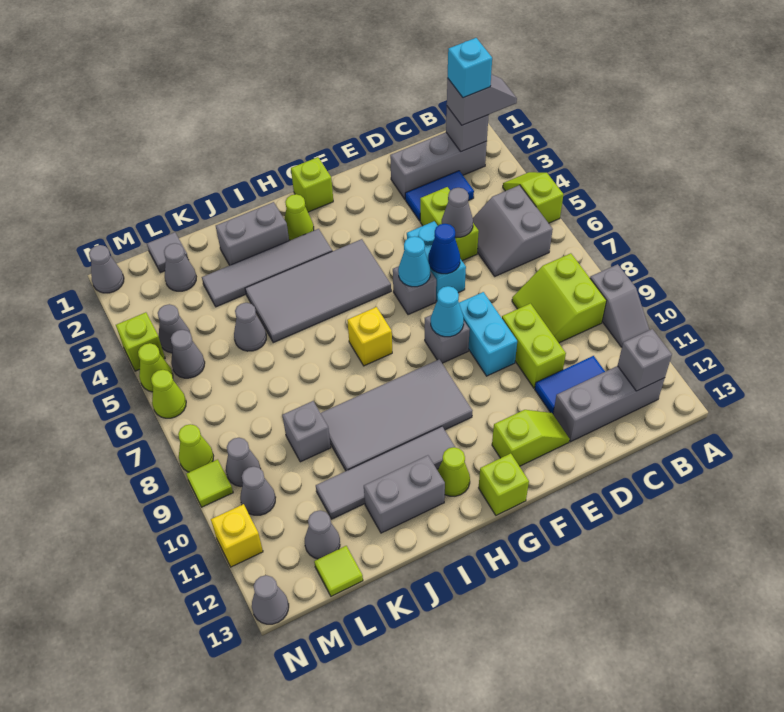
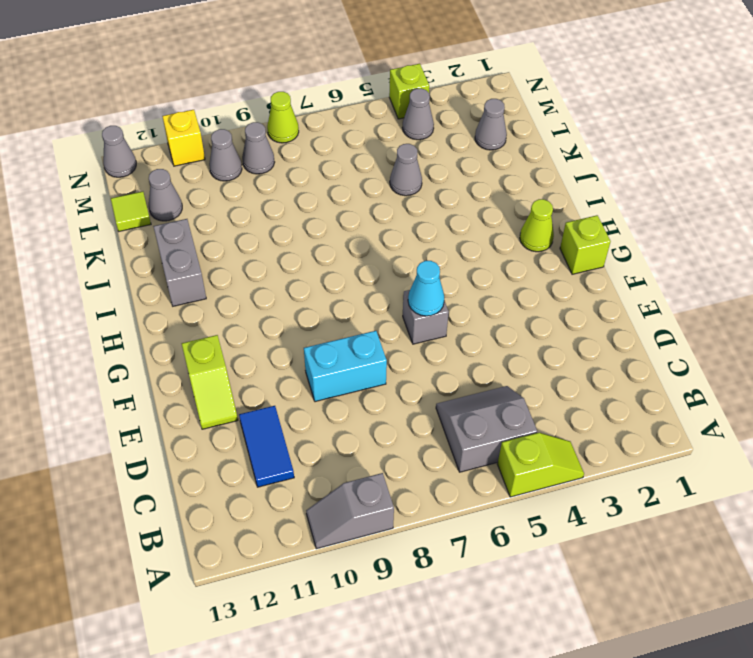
none -> grey brick B2:D2 level 1
none -> lime slope B8:C9 level 1 top B
none -> grey brick B12:D12 level 1
none -> blue tile C3:D3 level 1

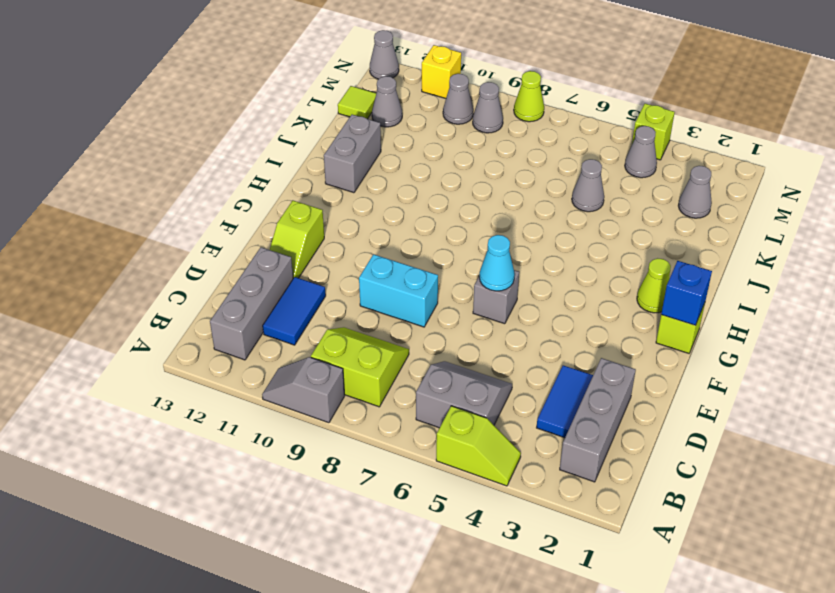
blue brick G1 level 2 -> none
none -> lime brick D4:D5 level 1
none -> lime brick D9:D10 level 1
none -> cyan brick E5:E6 level 1
none -> grey brick F8 level 1

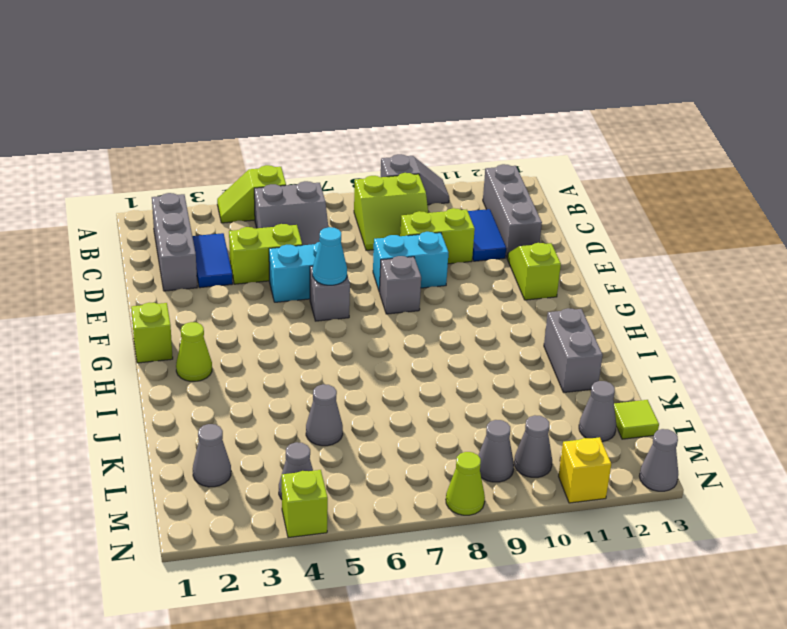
none -> grey tile G4:J5 level 1
none -> grey tile G9:J10 level 1
none -> lime brick G13 level 1
none -> grey tile H3:K3 level 1

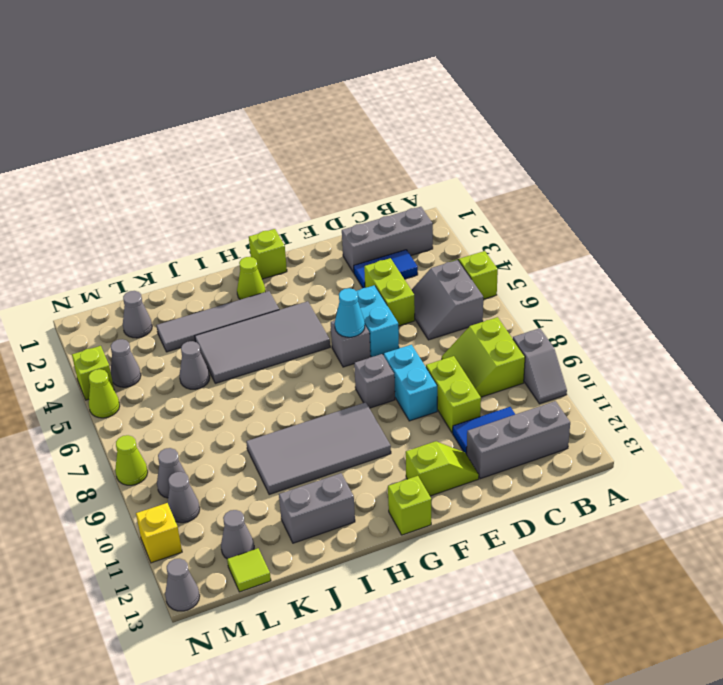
none -> yellow brick H7 level 1
none -> grey tile H11:K11 level 1
none -> lime cone H12 level 1
none -> grey brick I2:J2 level 1

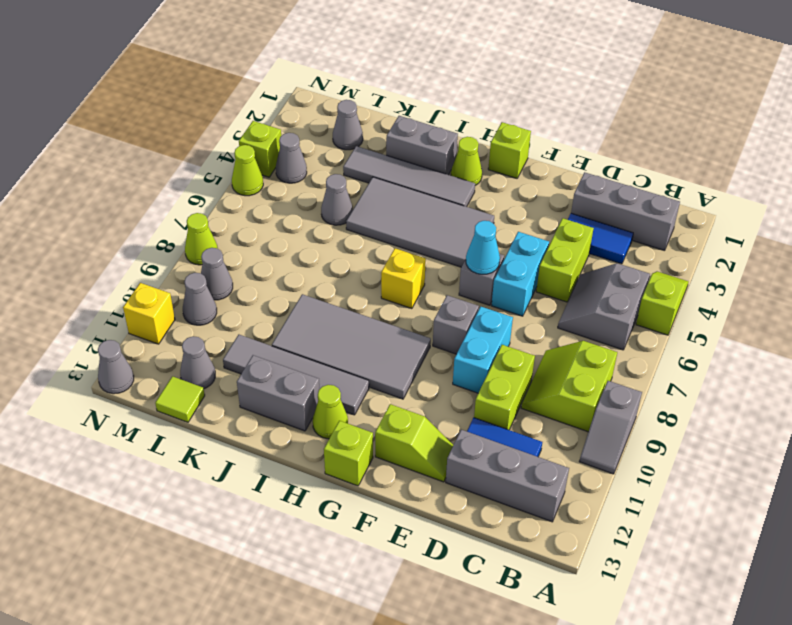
none -> grey brick K9 level 1
none -> grey tile L1 level 1
none -> grey cone M5 level 1
none -> grey cone N1 level 1

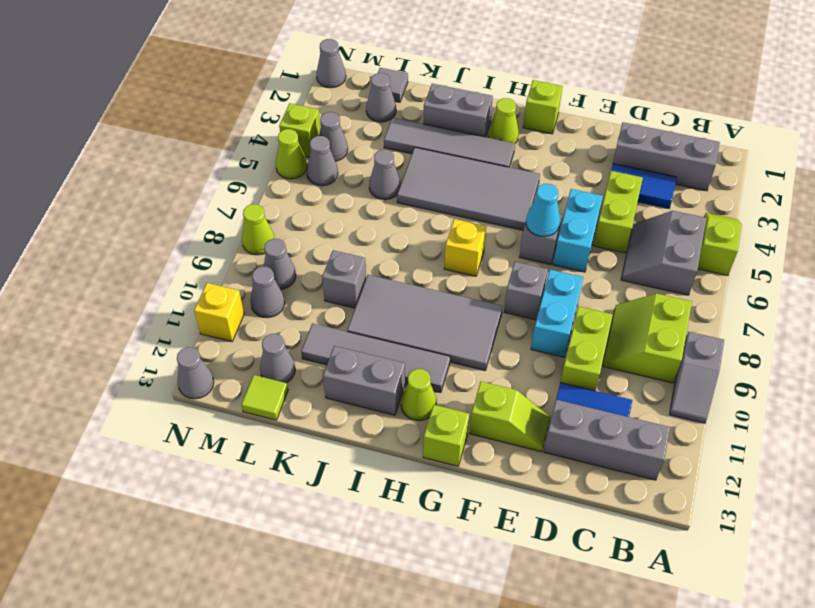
none -> lime cone N6 level 1
none -> lime tile N9 level 1
none -> grey brick B2 level 2
none -> grey brick B12 level 2

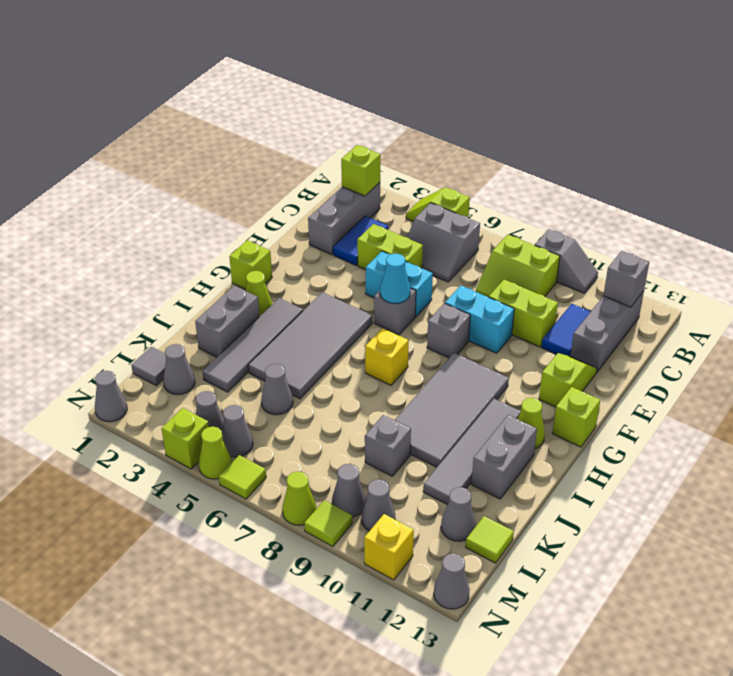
lime brick B2 level 2 -> grey brick B2 level 2
lime tile N6 level 1 -> lime cone N6 level 1
none -> grey cone D5 level 2
none -> blue cone E6 level 2
none -> cyan cone F8 level 2
none -> grey slope A2:B2 level 3 top B

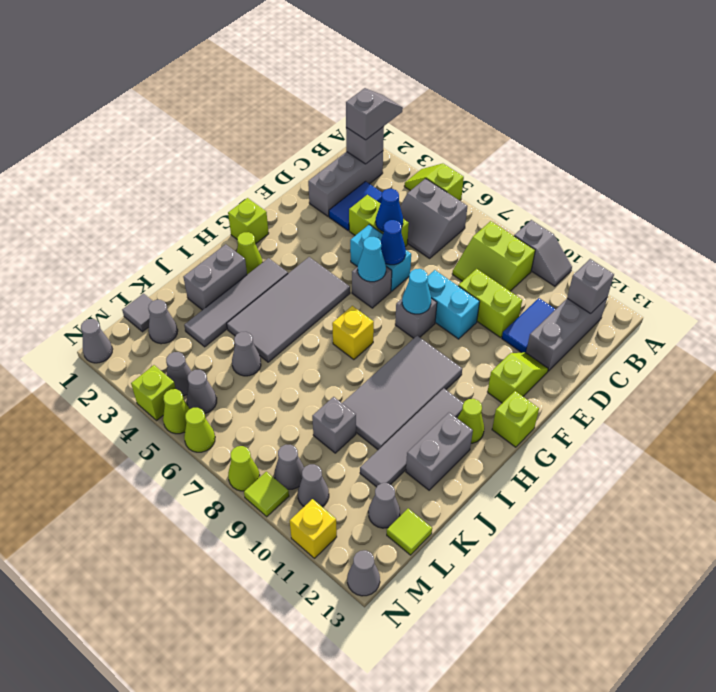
blue cone D5 level 2 -> grey cone D5 level 2
none -> cyan brick B2 level 4

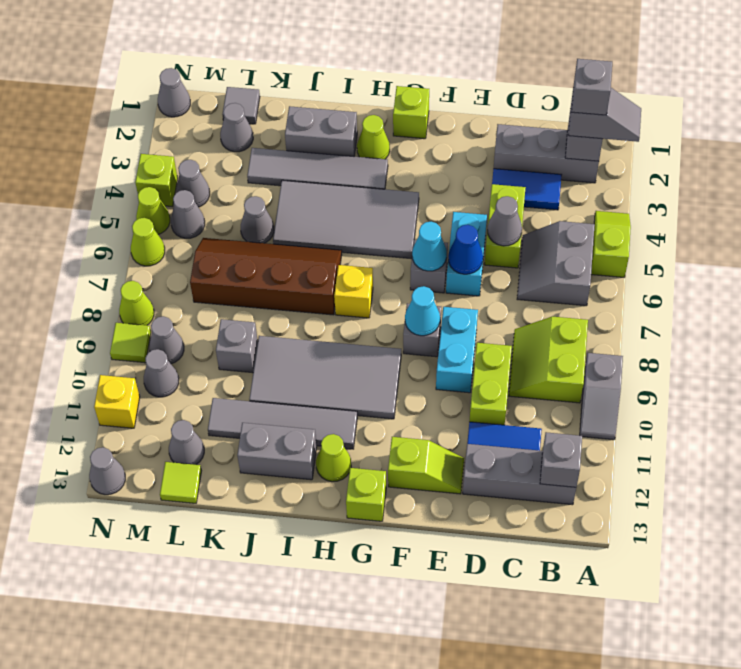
grey brick B2 level 4 -> cyan brick B2 level 4
brown slope I6:L7 level 1 top 7 -> none

